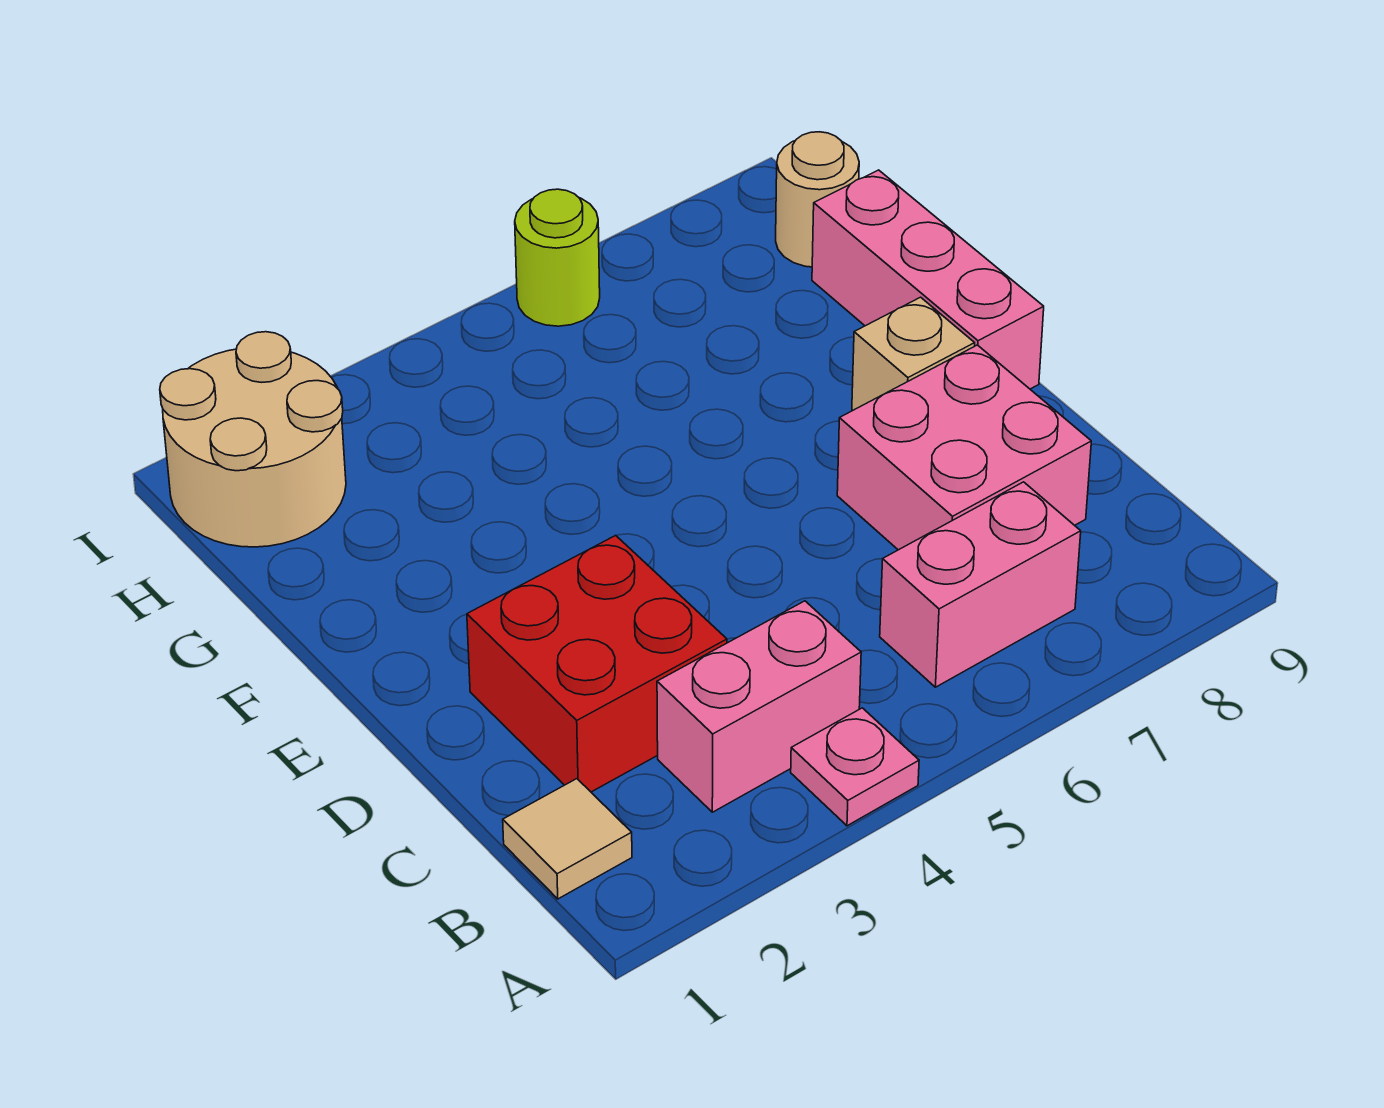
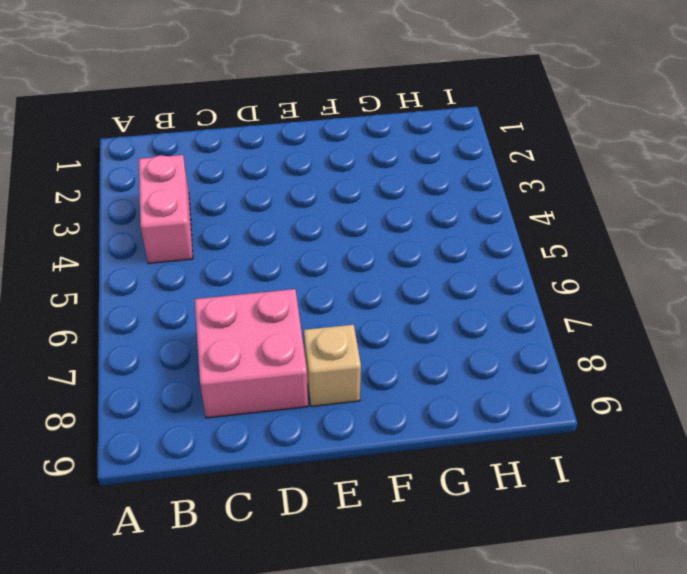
none -> pink plate A4 level 1
none -> tan tile B1 level 1

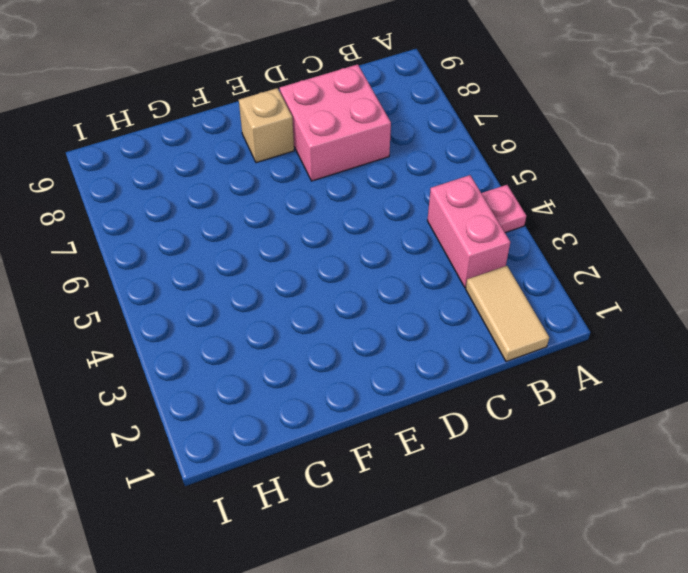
tan tile B1:B2 level 1 -> tan tile B1 level 1
none -> pink brick B6:B7 level 1
none -> red brick C2:D3 level 1

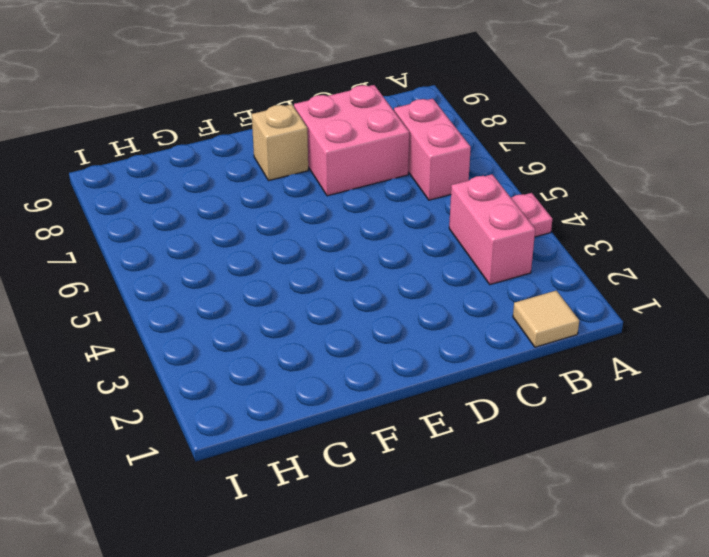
none -> red brick C2:D3 level 1
none -> pink brick E9:G9 level 1

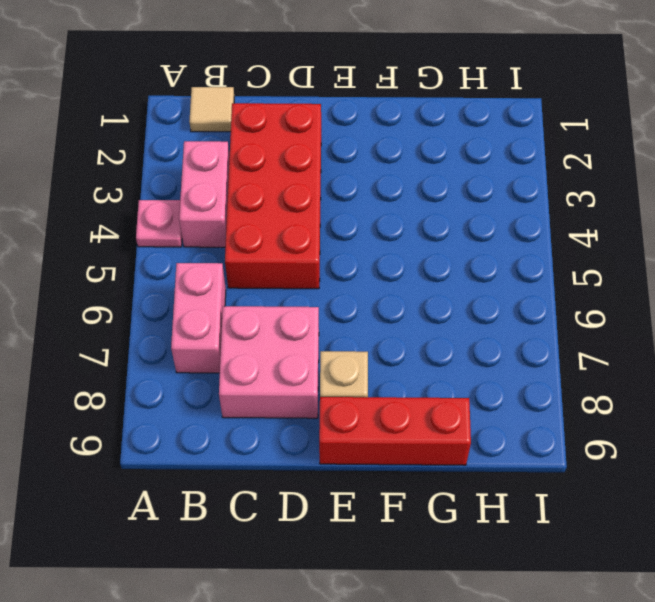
red brick C2:D5 level 1 -> red brick C2:D3 level 1
red brick E9:G9 level 1 -> pink brick E9:G9 level 1
none -> tan round brick H1:I2 level 1
none -> tan round brick H9 level 1

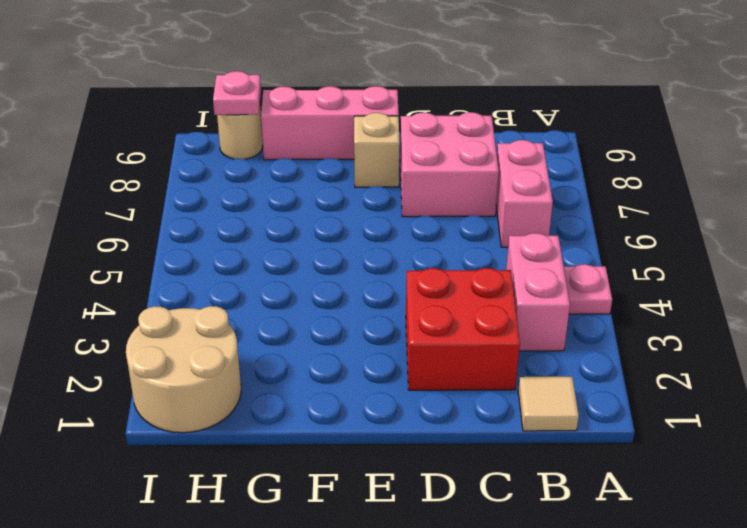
pink plate H9 level 2 -> none
none -> lime round brick I6 level 1

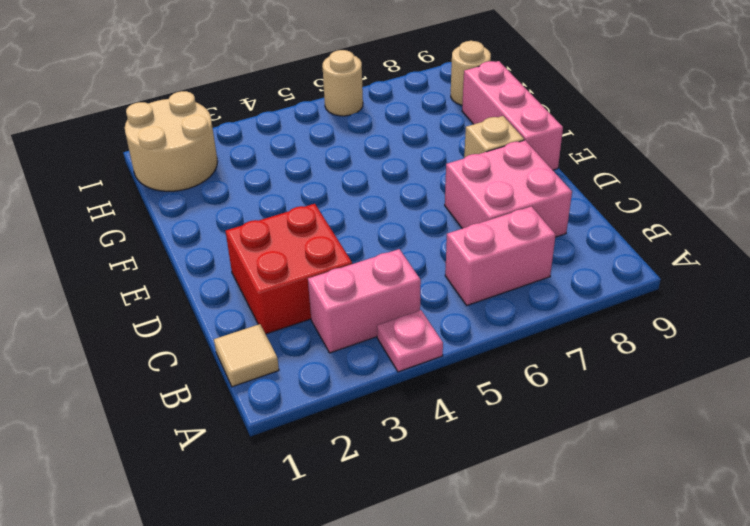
tan round brick I6 level 1 -> lime round brick I6 level 1

